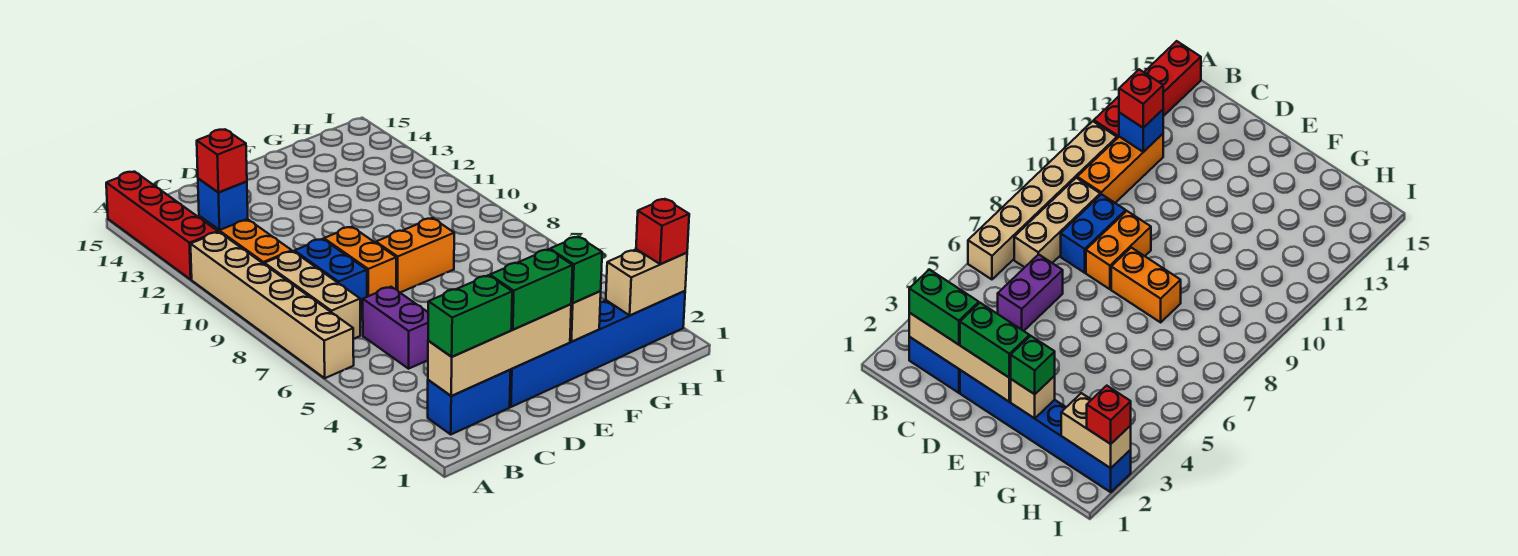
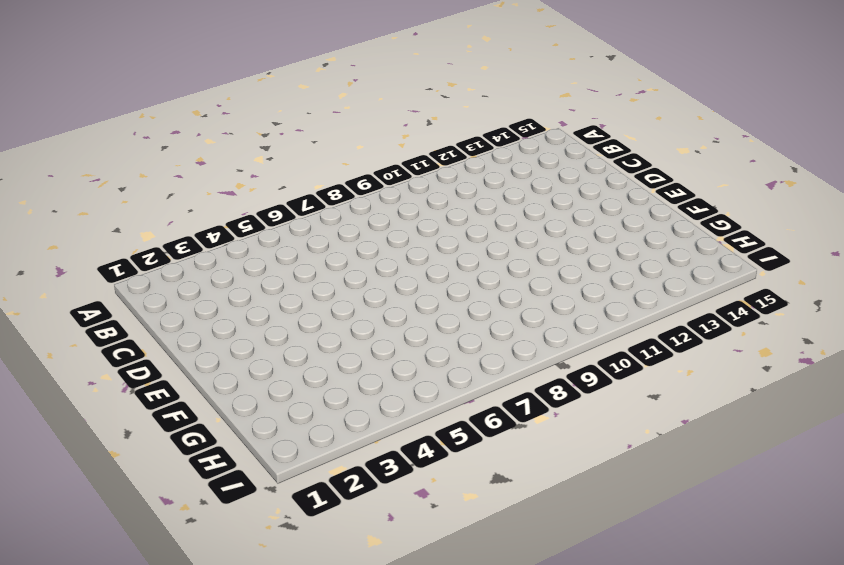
none -> tan brick A6:A11 level 1
none -> red brick A12:A15 level 1
none -> blue brick B2:C2 level 1

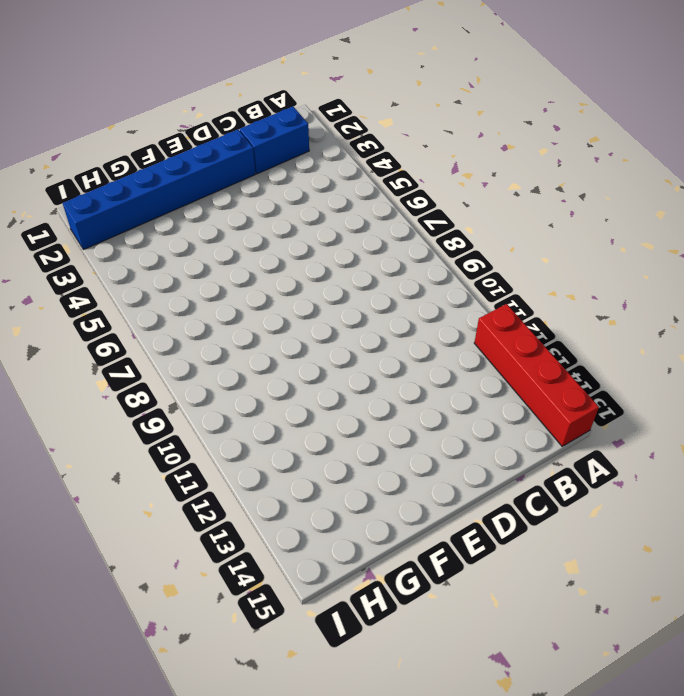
none -> tan brick A6:A11 level 1
none -> tan brick B7:B9 level 1
none -> orange brick B10:B12 level 1

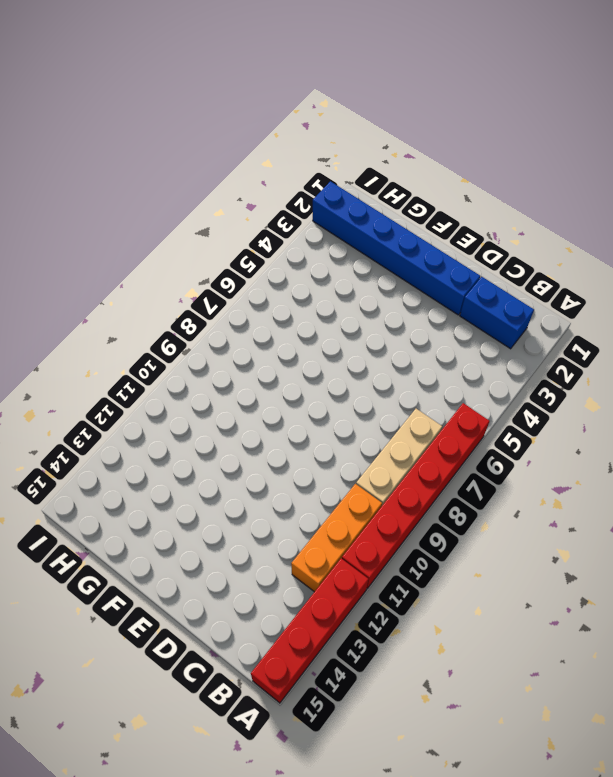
red brick A6:A11 level 1 -> tan brick A6:A11 level 1
none -> purple brick C5:C6 level 1
none -> blue brick C8:C9 level 1
none -> orange brick D8:D9 level 1

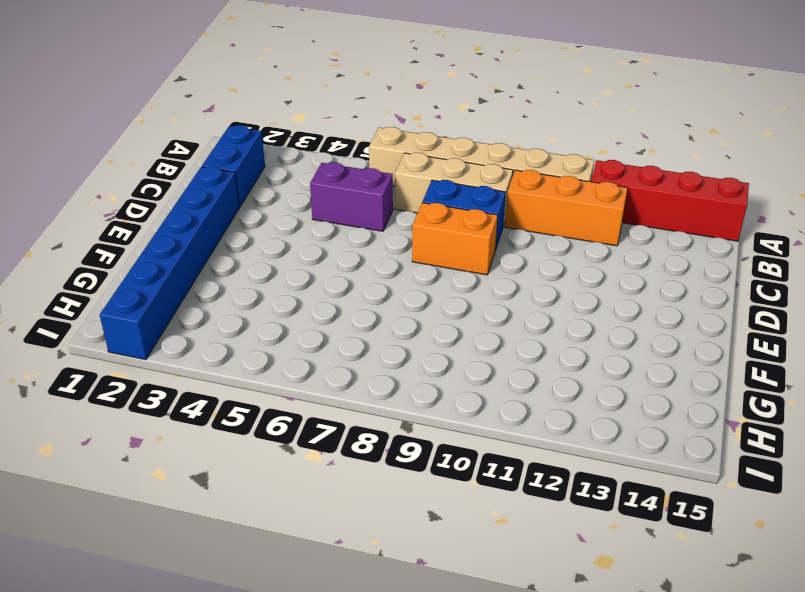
none -> orange brick E8:F8 level 1
none -> tan brick B2:E2 level 2
none -> blue brick B12 level 2

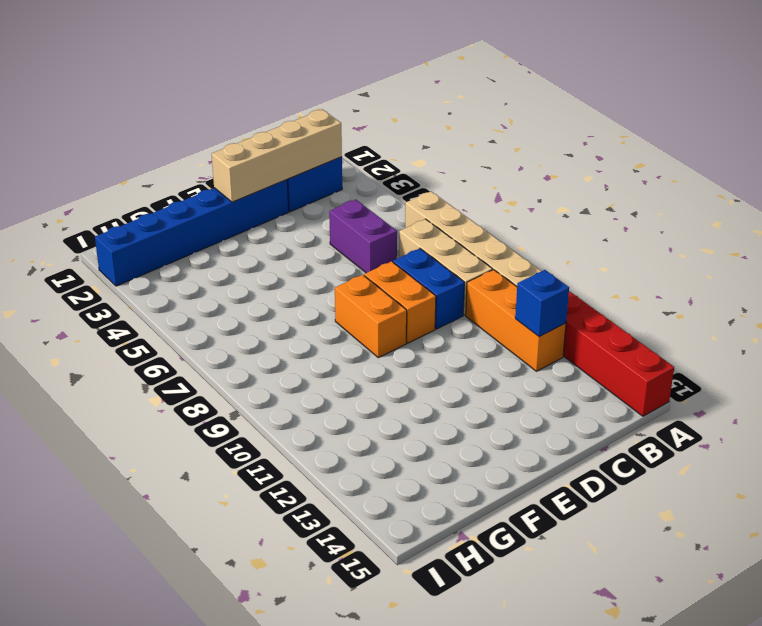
orange brick E8:E9 level 1 -> orange brick E8:F8 level 1
none -> tan brick F2 level 2
none -> tan brick H2:I2 level 2
none -> green brick B2:C2 level 3

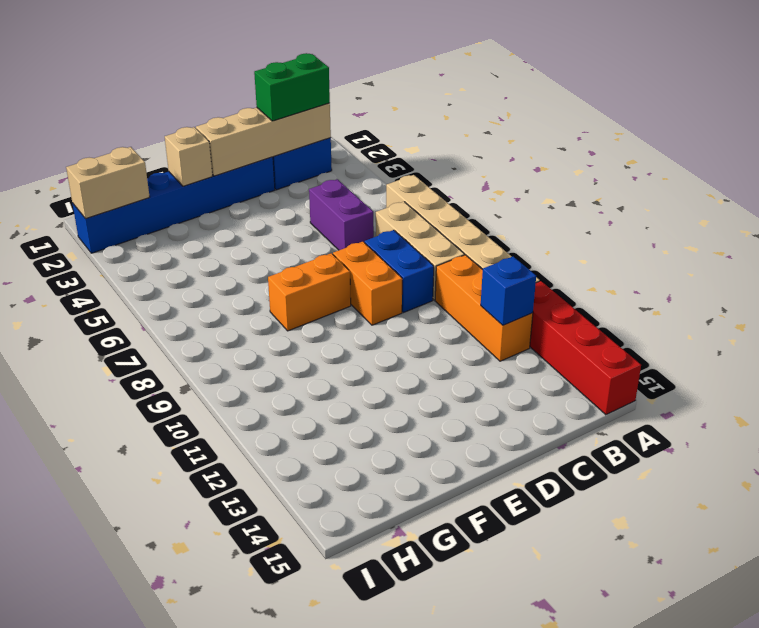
none -> red brick B12 level 3
none -> green brick D2:E2 level 3
none -> green brick F2 level 3

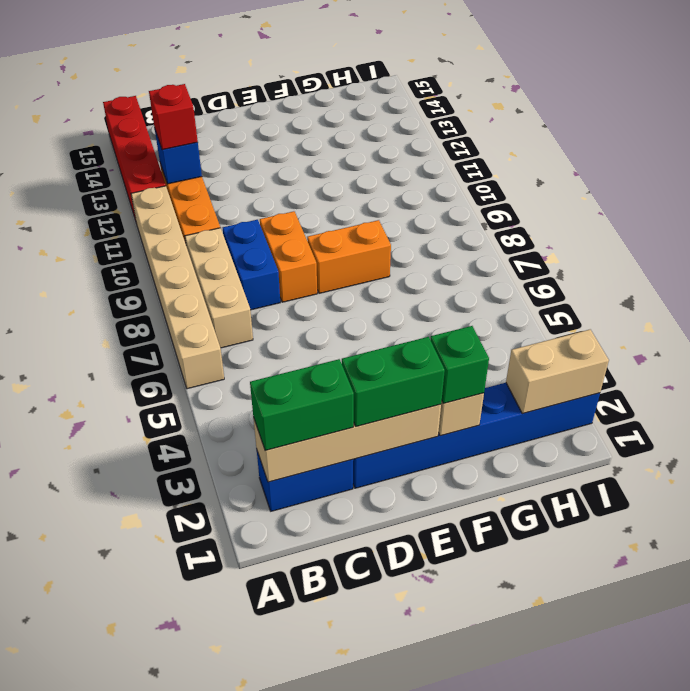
none -> purple brick C5:C6 level 1
none -> red brick I2 level 3

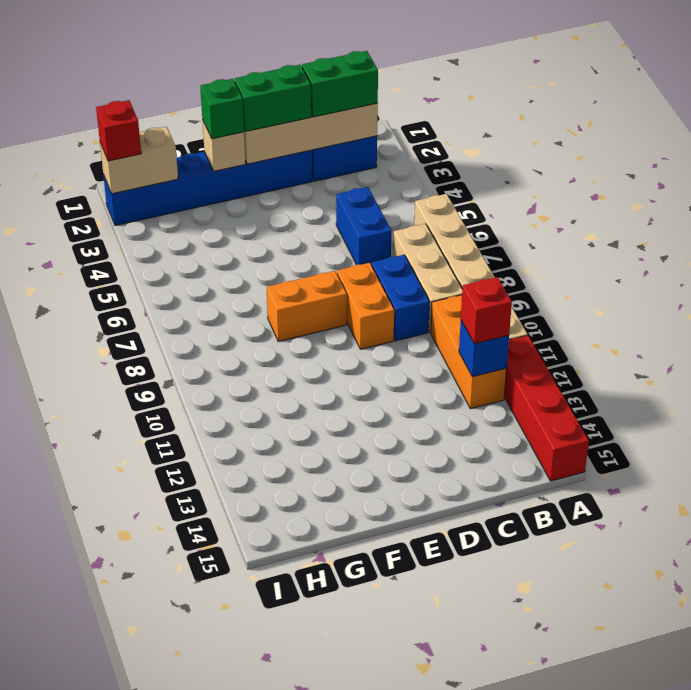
blue brick C5:C6 level 1 -> purple brick C5:C6 level 1

